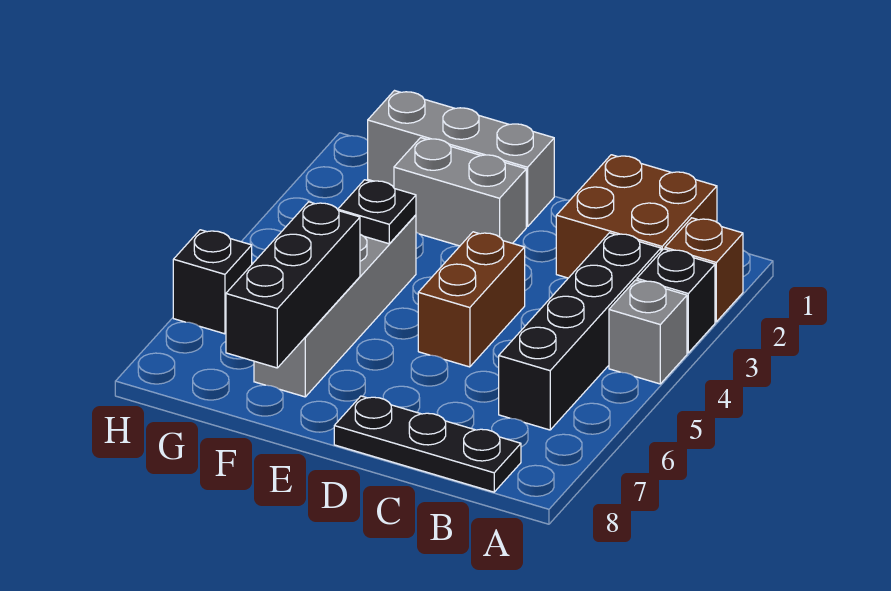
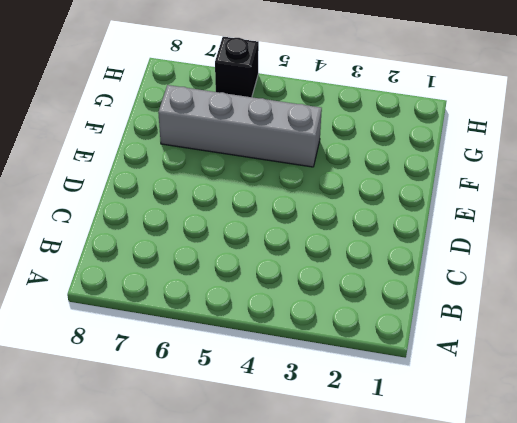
none -> brown brick A2 level 1
none -> black brick A3 level 1
none -> grey brick A4 level 1

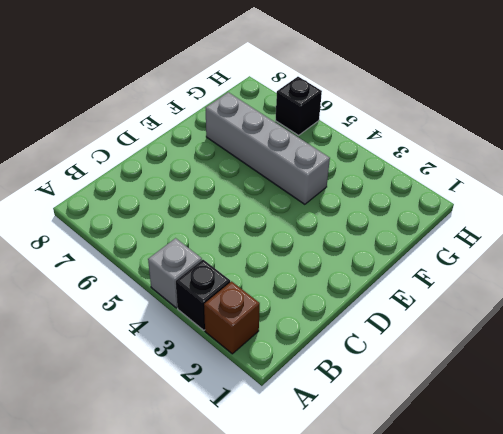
none -> brown brick B1:C2 level 1
none -> black brick B3:B6 level 1
none -> black plate B8:D8 level 1

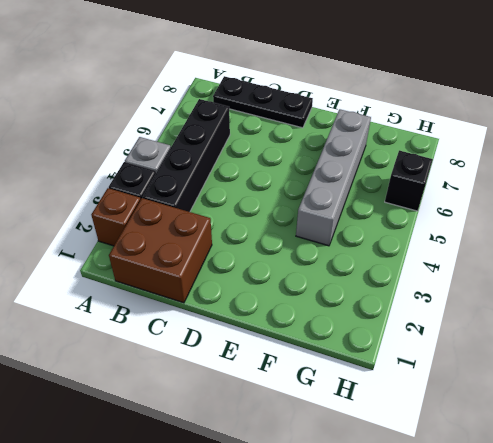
none -> brown brick D4:D5 level 1
none -> grey brick E1:G1 level 1
none -> grey brick E2:F2 level 1

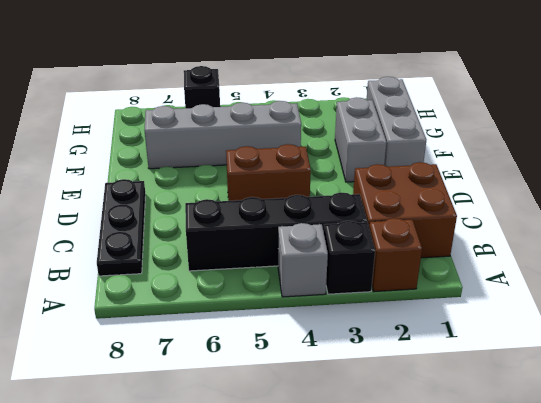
none -> black plate F4 level 2
none -> black brick F6:F8 level 2

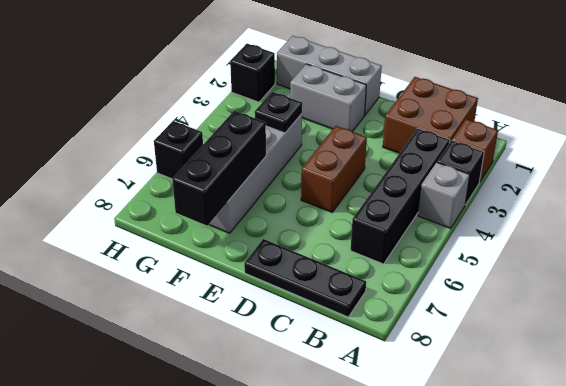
black brick H2 level 1 -> none

